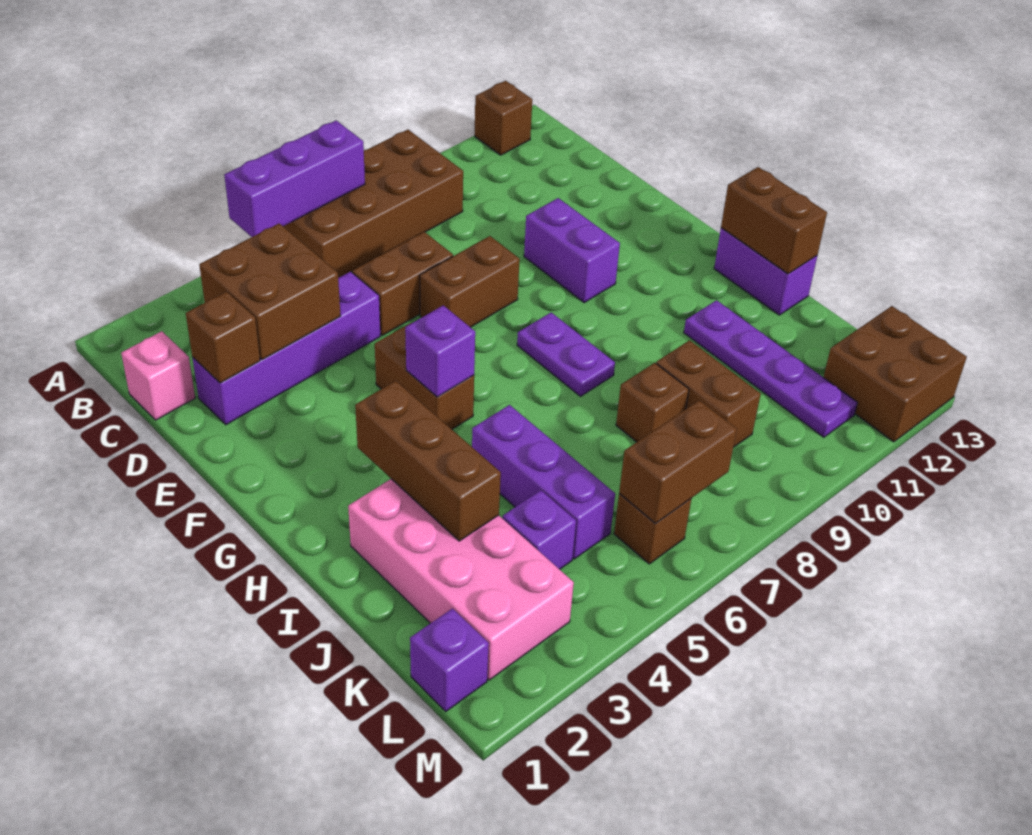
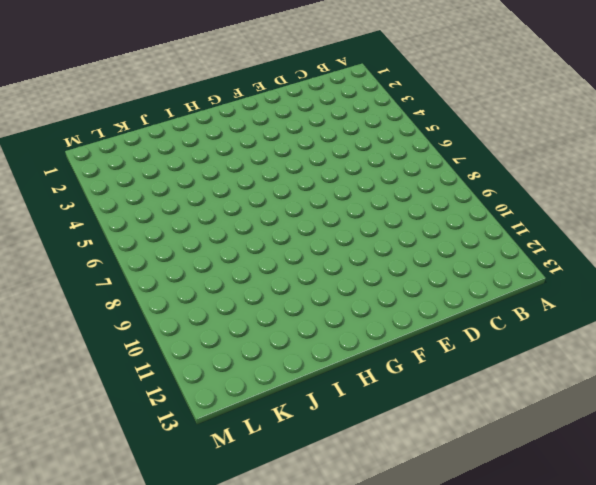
none -> brown brick A6:B9 level 1
none -> brown brick A12 level 1
none -> pink brick C1 level 1

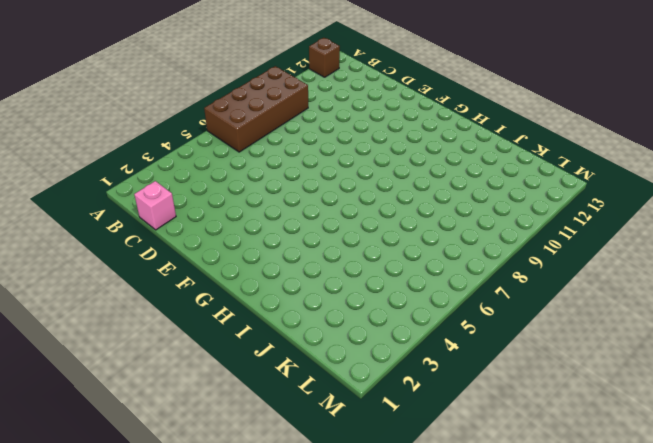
none -> purple brick D2:D5 level 1
none -> brown brick D6:D7 level 1
none -> brown brick E7:E8 level 1

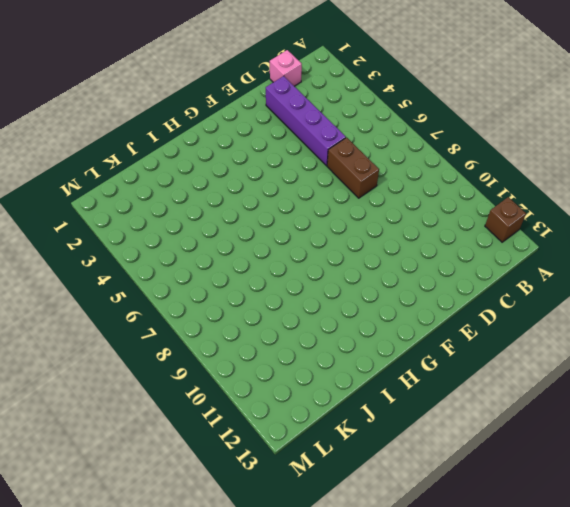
none -> brown brick A6:B9 level 1
none -> brown brick E7:E8 level 1
none -> purple brick E10:F10 level 1

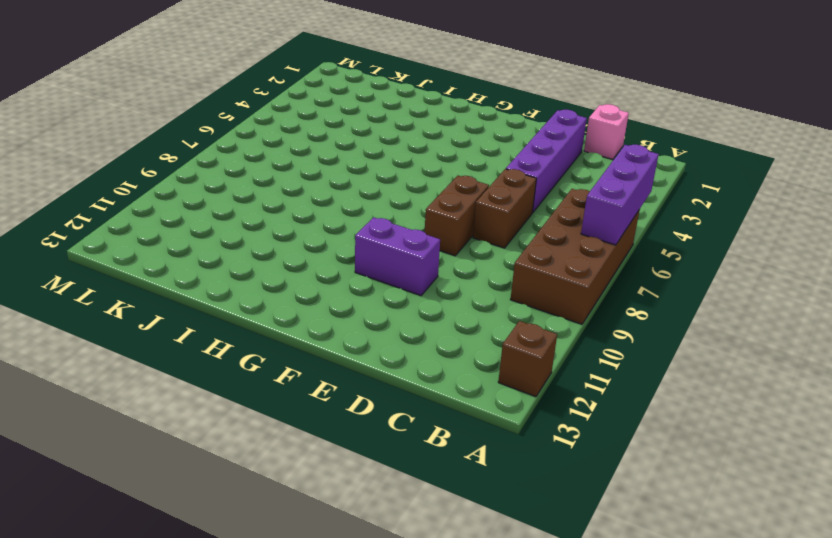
none -> brown brick F5:G5 level 1
none -> purple plate G8:H8 level 1
none -> purple brick H13:I13 level 1

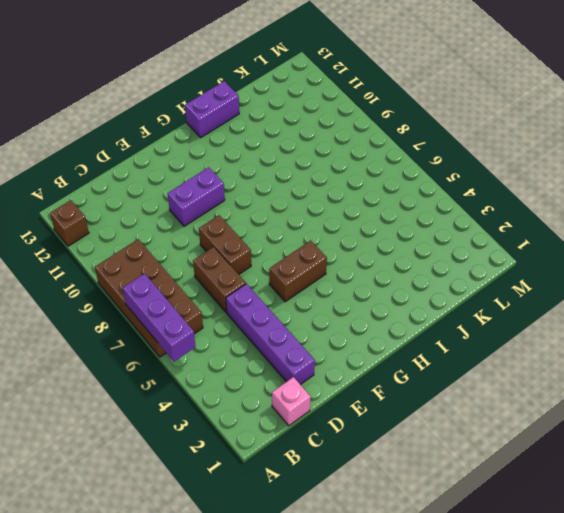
none -> purple plate G8:H8 level 1
none -> pink brick I2:L3 level 1
none -> purple brick I5:K5 level 1

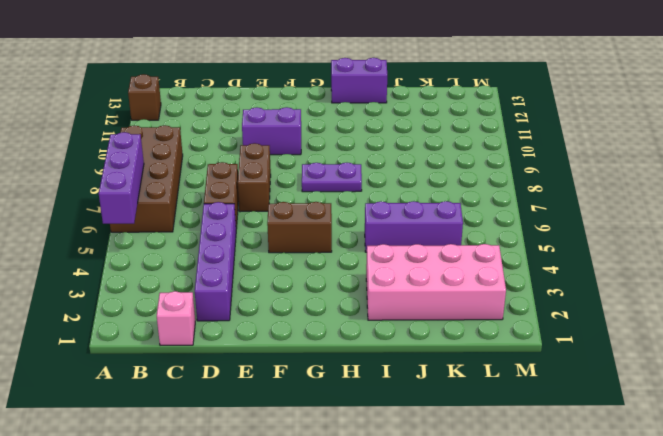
none -> purple plate I11:L11 level 1
none -> brown brick J8 level 1
none -> brown brick J9:K9 level 1

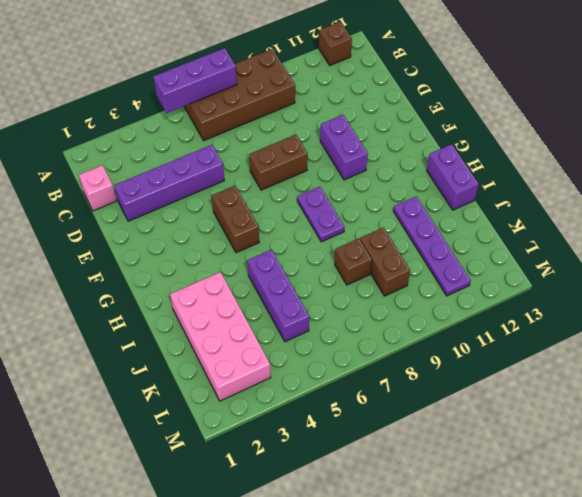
none -> brown brick D6:D7 level 1
none -> purple brick K4 level 1
none -> purple brick L1 level 1

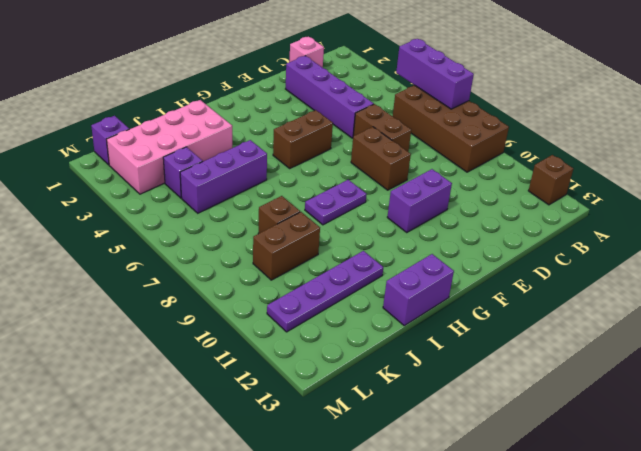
none -> brown brick L6 level 1
none -> brown brick L12:M13 level 1
none -> brown brick C3:D4 level 2

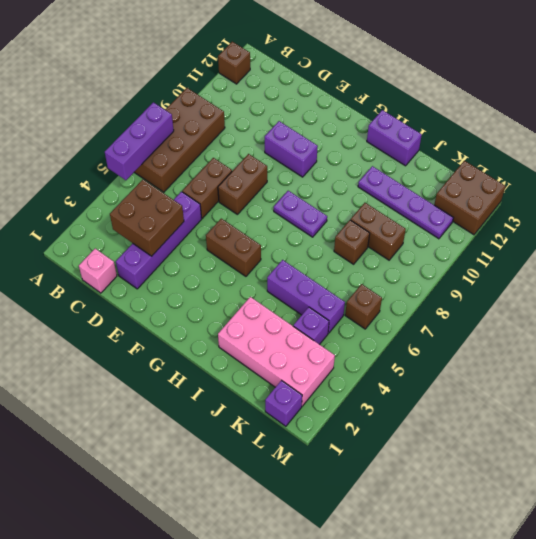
none -> brown brick D2 level 2
none -> purple brick G5 level 2
none -> brown brick H3:J3 level 2

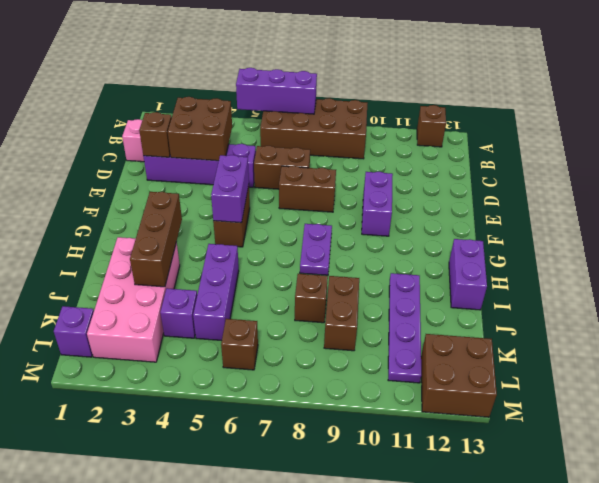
purple brick F5:G5 level 2 -> purple brick G5 level 2
none -> brown brick H13:I13 level 2
none -> brown brick L6:L7 level 2

